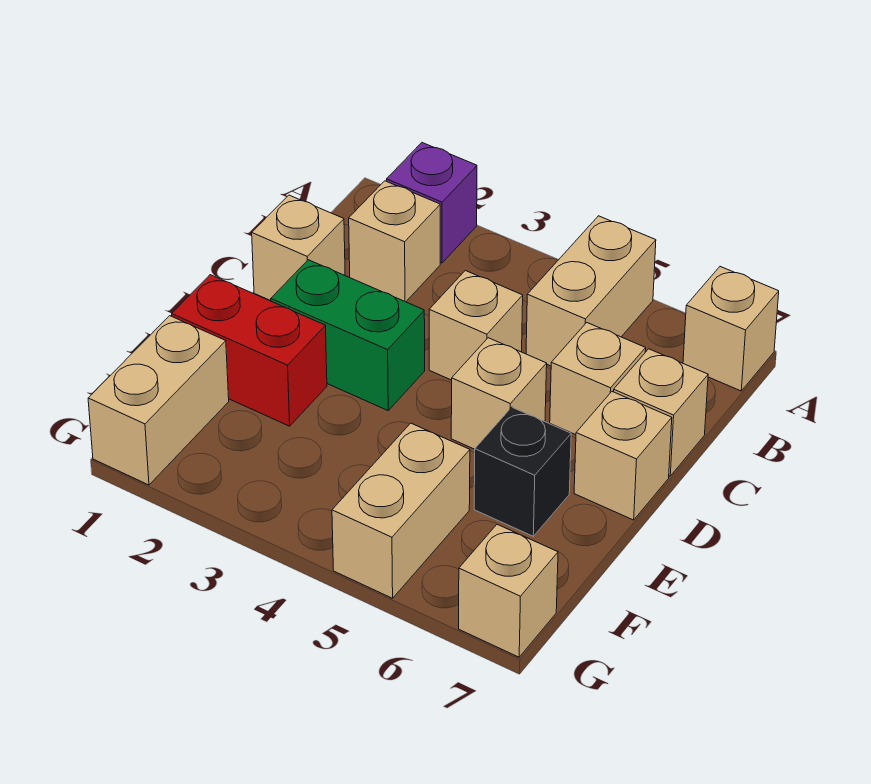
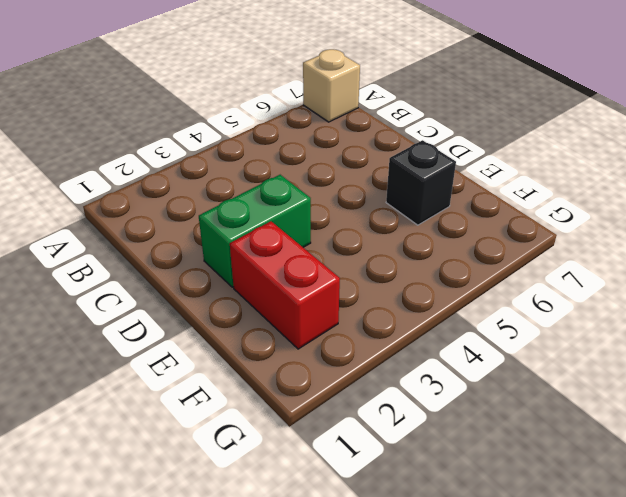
red brick E2:F2 level 1 -> red brick E1:E2 level 1
none -> purple brick A2 level 1
none -> tan brick A5:B5 level 1
none -> tan brick B2 level 1

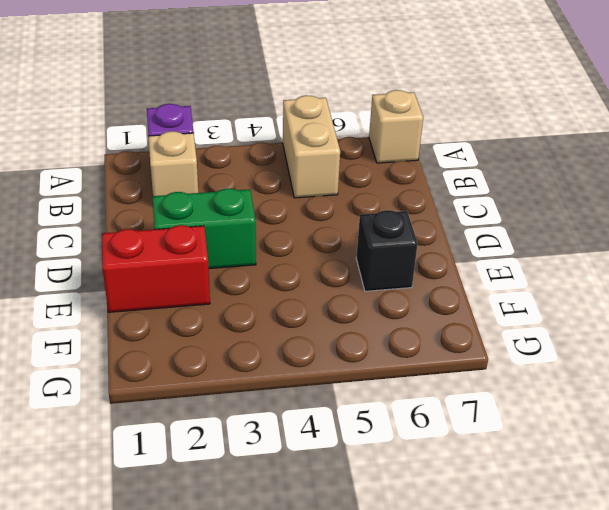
none -> tan brick C1 level 1
none -> tan brick C4 level 1
none -> tan brick C6 level 1

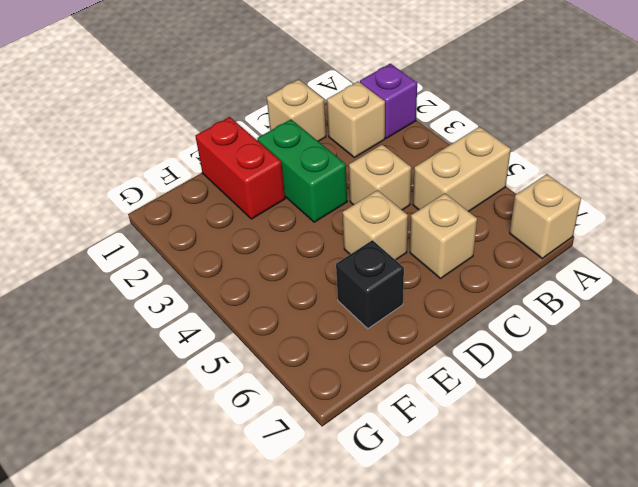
none -> tan brick C7 level 1
none -> tan brick D7 level 1
none -> tan brick F1:G1 level 1

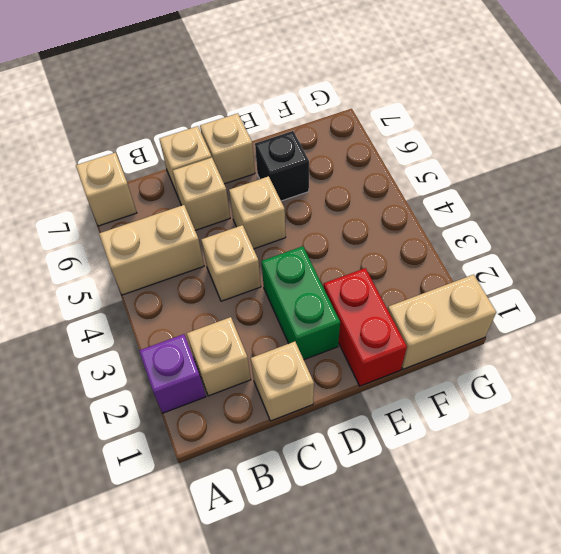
none -> tan brick F5:G5 level 1
none -> tan brick G7 level 1

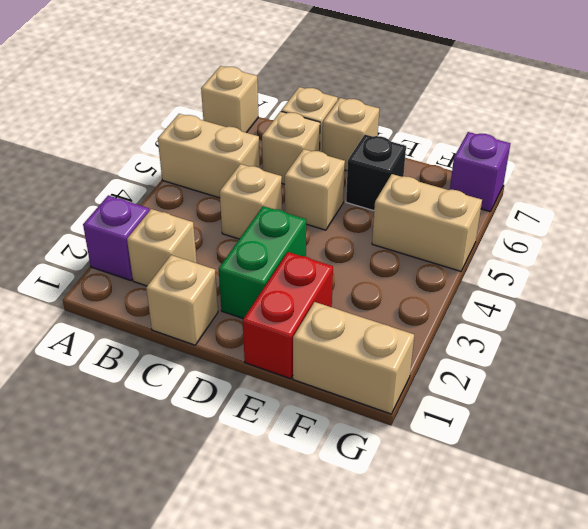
purple brick G7 level 1 -> tan brick G7 level 1

